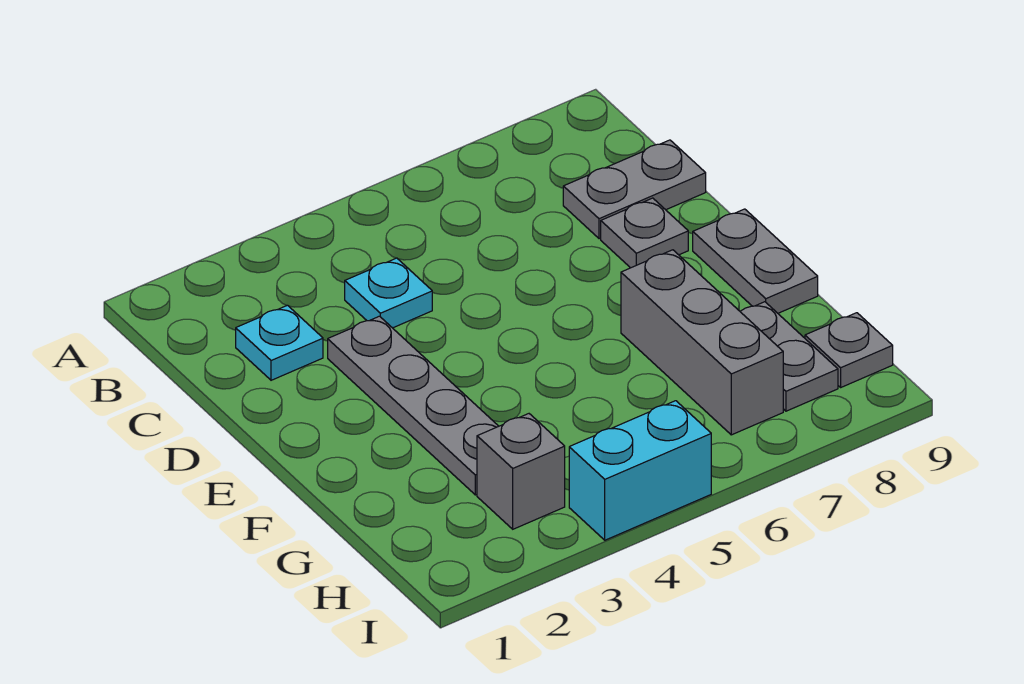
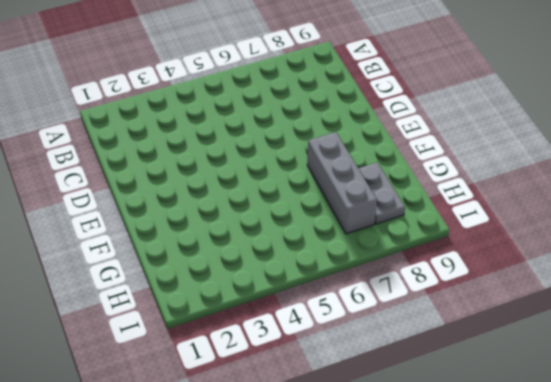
none -> cyan plate C2 level 1
none -> cyan plate C4 level 1

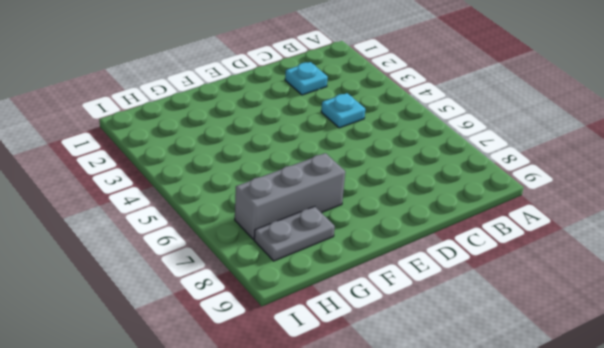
none -> grey plate C8:C9 level 1
none -> grey plate D3:G3 level 1

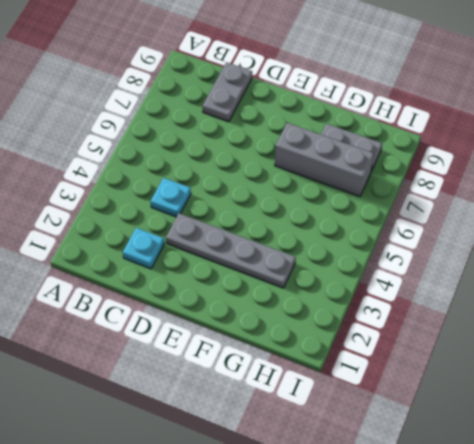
none -> grey plate D8 level 1
none -> grey plate E9:F9 level 1

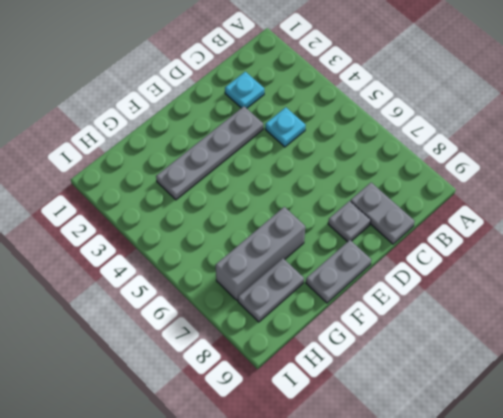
none -> grey brick H3 level 1
none -> grey plate H9 level 1

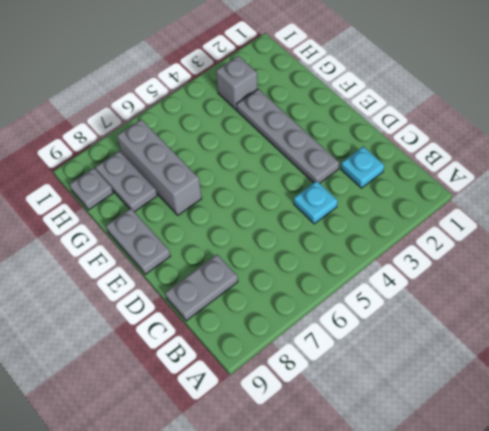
none -> grey plate D8 level 1
none -> cyan brick I4:I5 level 1

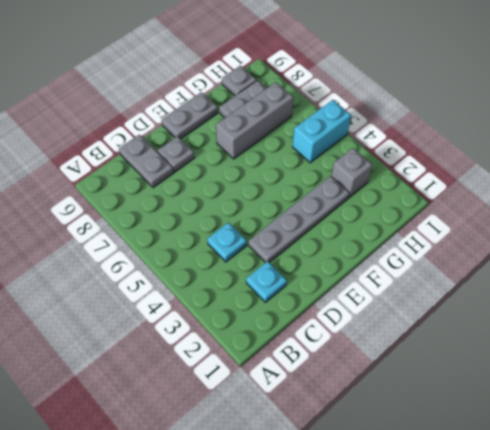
cyan brick H5:I5 level 1 -> cyan brick I4:I5 level 1

